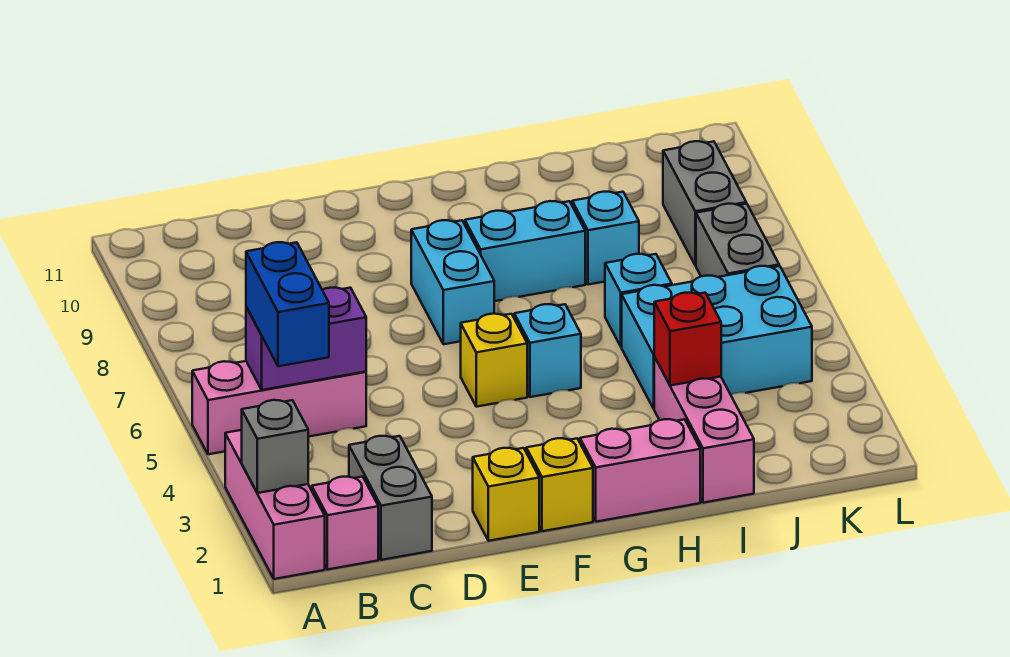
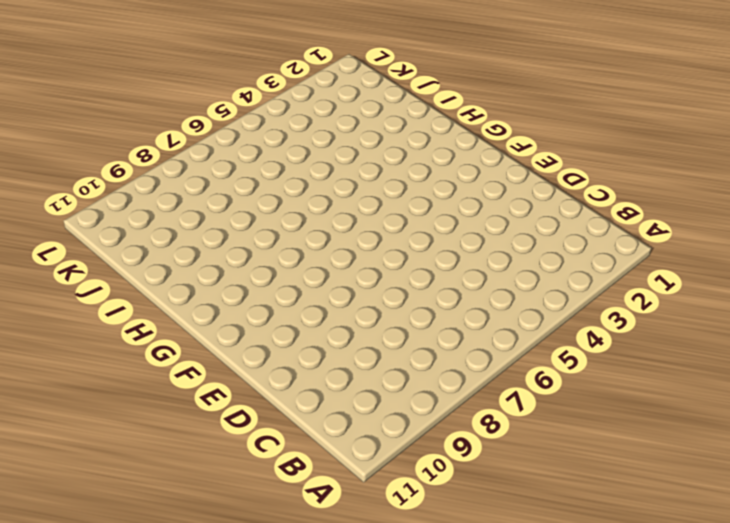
none -> pink brick A1:A3 level 1
none -> pink brick A5:C5 level 1
none -> pink brick B1 level 1

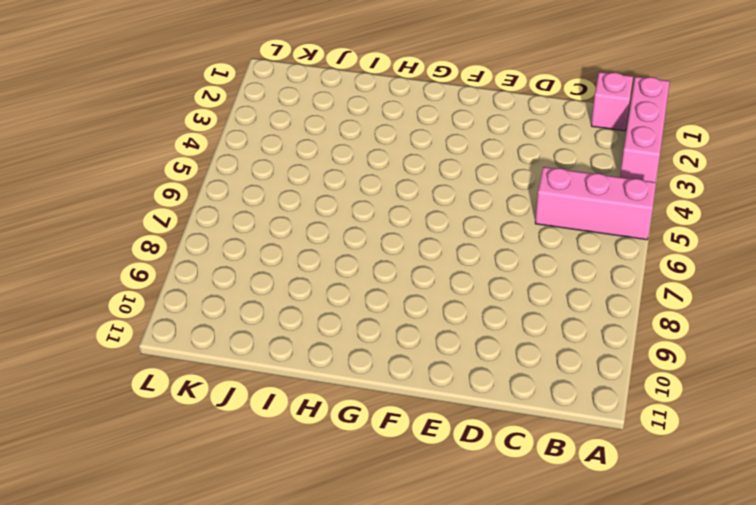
none -> grey brick C1:C2 level 1
none -> yellow brick E1 level 1
none -> yellow brick F1 level 1

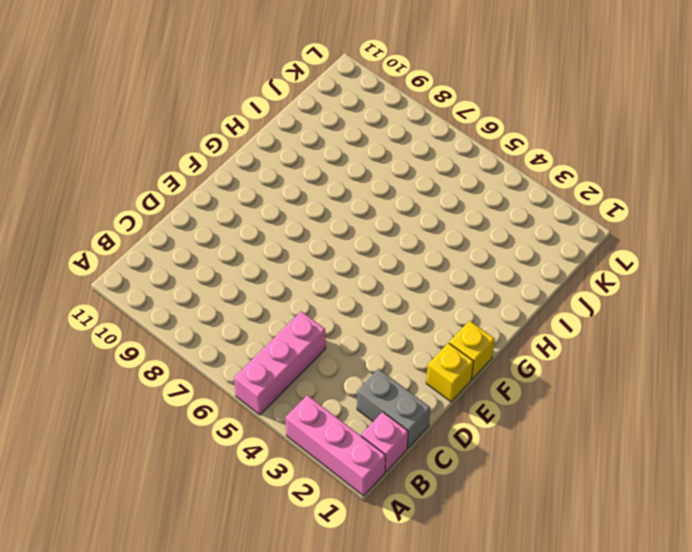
none -> yellow brick F5 level 1
none -> cyan brick F7:F8 level 1
none -> pink brick G1:H1 level 1

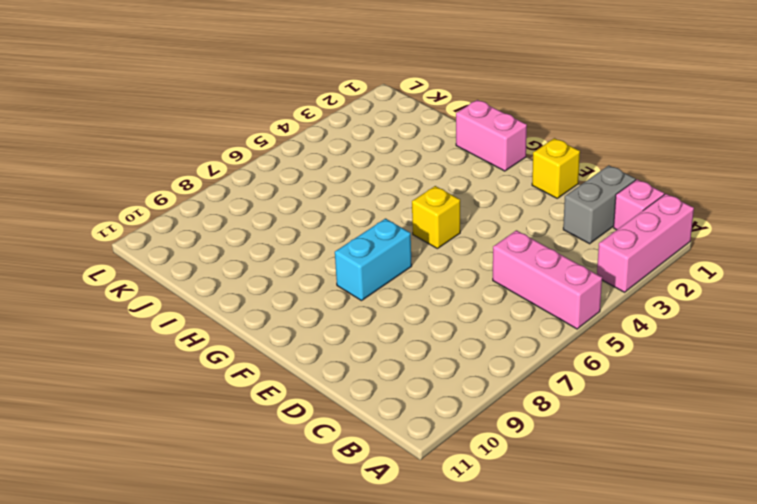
none -> yellow brick F1 level 1
none -> cyan brick G5 level 1
none -> cyan brick G8:H8 level 1

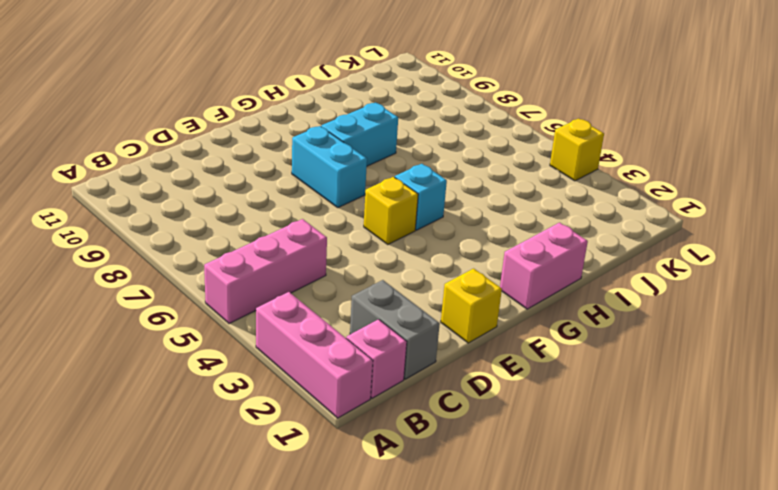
yellow brick L4 level 1 -> yellow brick F1 level 1
none -> pink brick I1:I3 level 1
none -> cyan brick I4:K5 level 1
none -> cyan brick I6 level 1

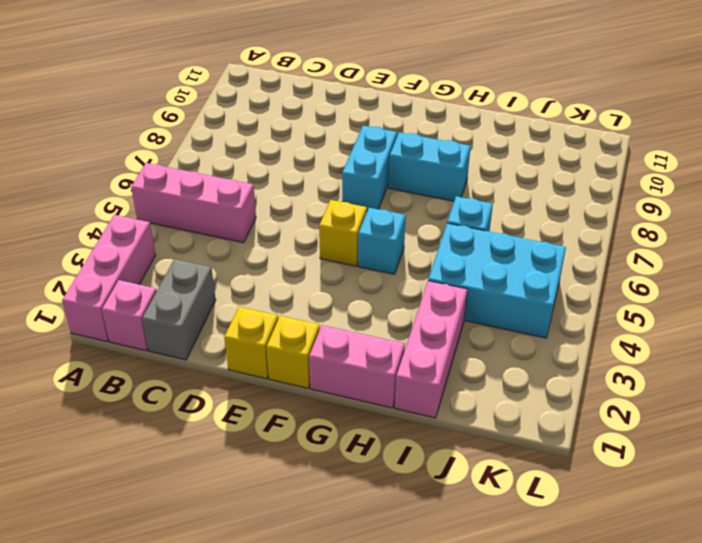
none -> cyan brick I8 level 1
none -> grey brick K6:K7 level 1
none -> grey brick K8:K9 level 1

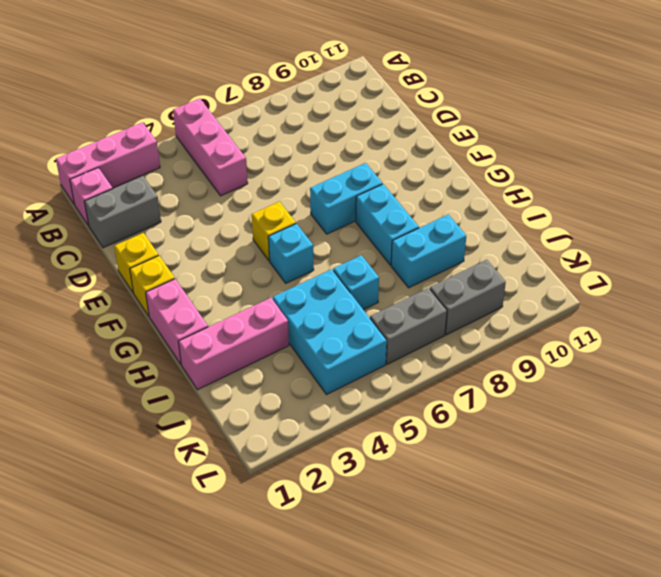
cyan brick I8:I9 level 1 -> cyan brick I8 level 1
none -> grey brick A2 level 2
none -> purple brick B5:C5 level 2
none -> red brick I3 level 2

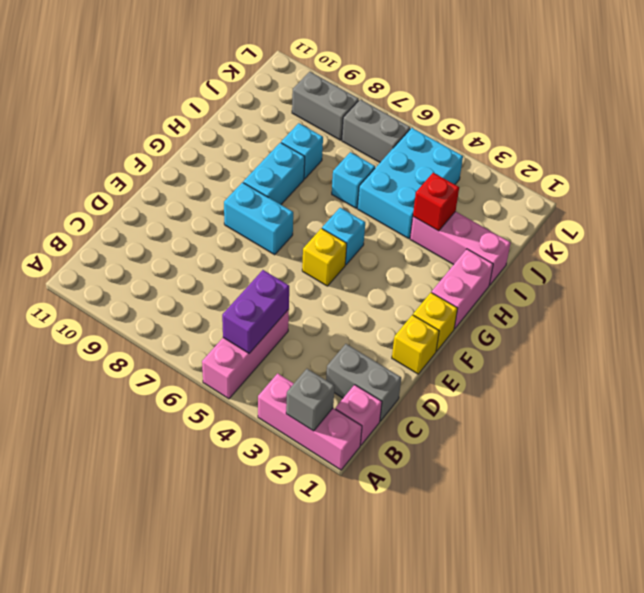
none -> blue brick B4:B5 level 3

